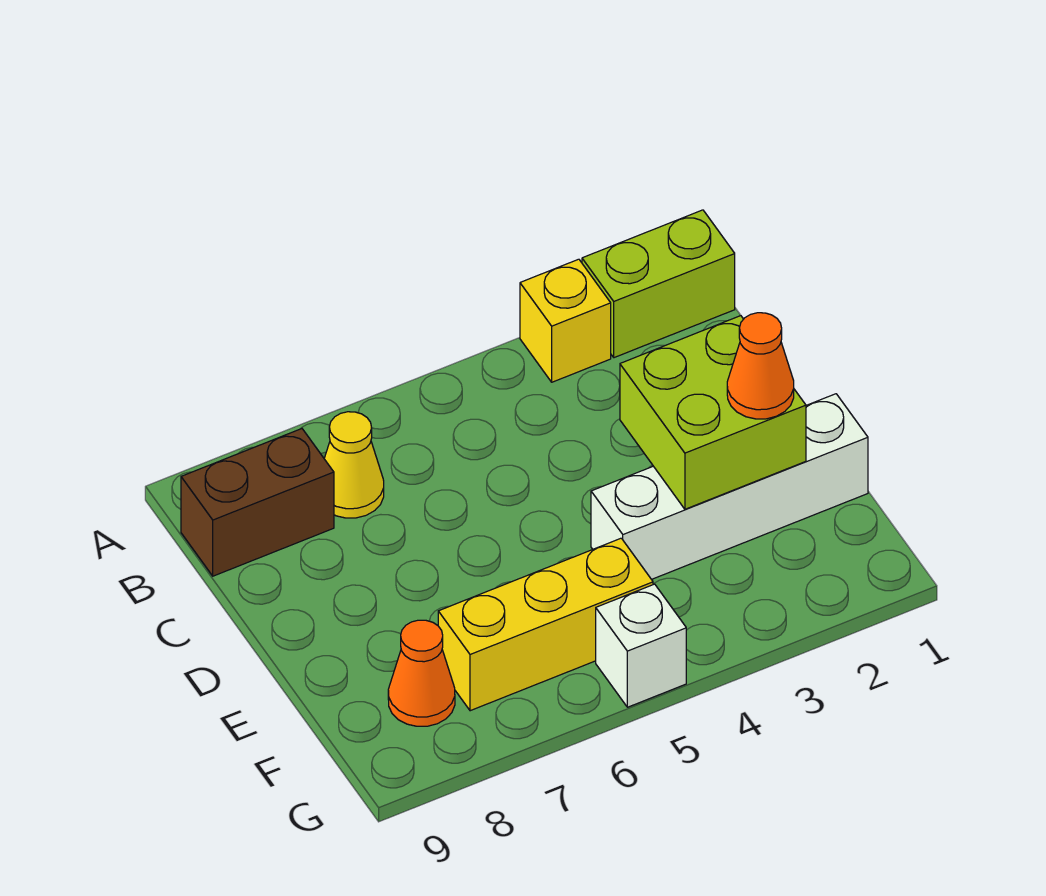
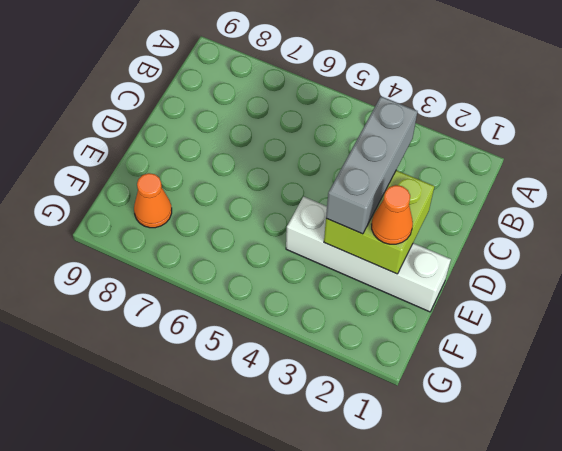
grey brick C3:E3 level 3 -> none
none -> lime brick A1:A2 level 1
none -> yellow brick A3 level 1

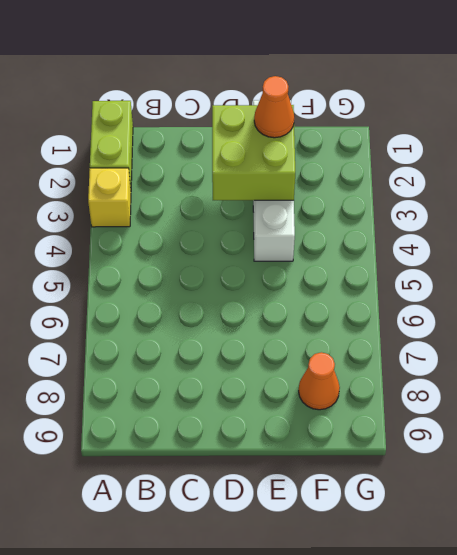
none -> yellow cone B7 level 1
none -> brown brick B8:B9 level 1

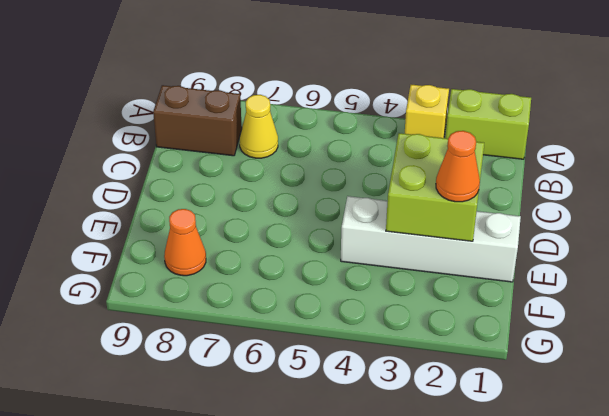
none -> yellow brick F5:F7 level 1
none -> white brick G5 level 1

